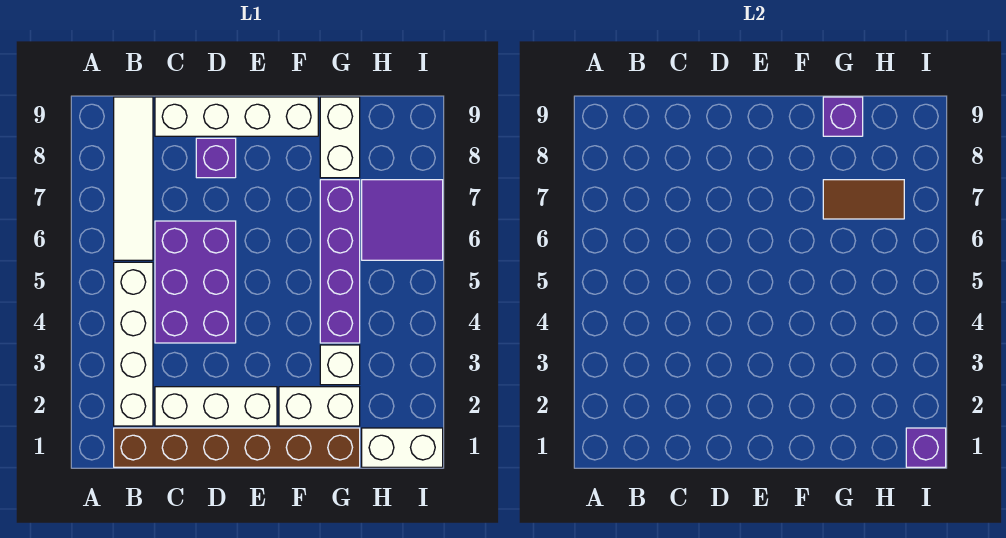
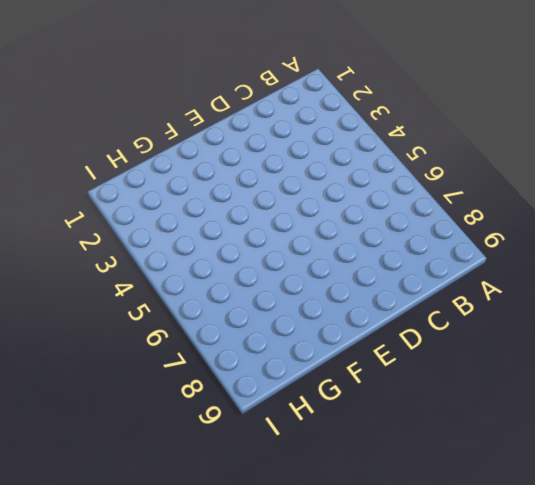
none -> brown brick B1:G1 level 1
none -> white brick B2:B5 level 1
none -> white tile B6:B9 level 1

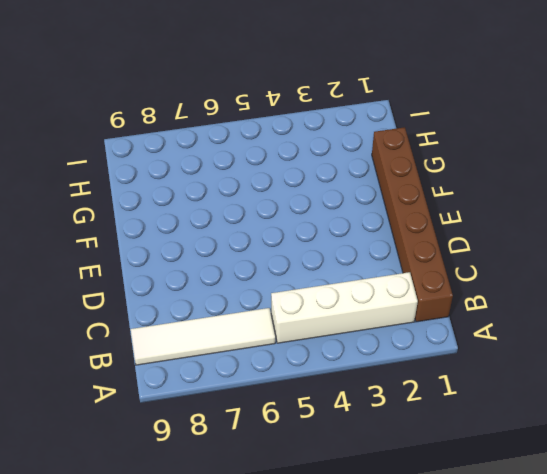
none -> white brick C2:E2 level 1
none -> purple brick C4:D6 level 1
none -> white brick C9:F9 level 1

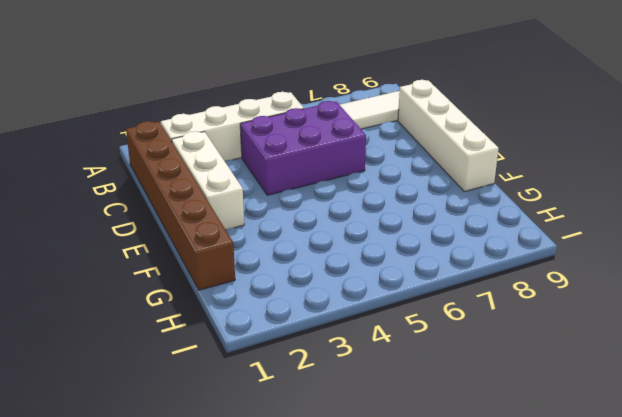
none -> purple brick D8 level 1
none -> white brick F2:G2 level 1
none -> white brick G3 level 1

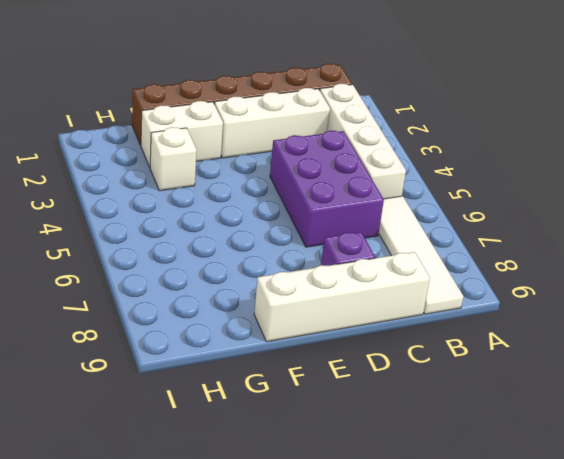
none -> purple brick G4:G7 level 1
none -> white brick G8:G9 level 1
none -> white brick H1:I1 level 1

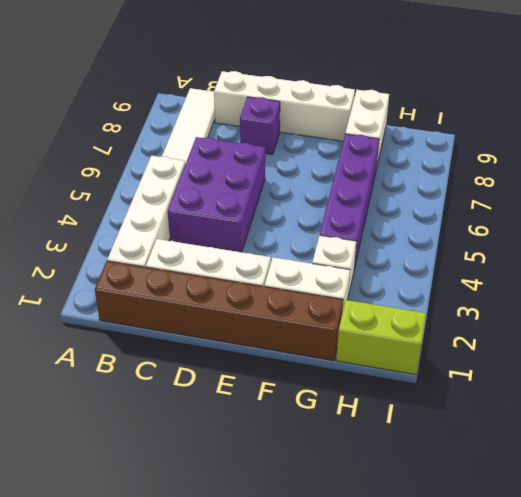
lime brick H1:I1 level 1 -> white brick H1:I1 level 1
none -> purple tile H6:I7 level 1
none -> brown tile G7:H7 level 2
none -> purple brick G9 level 2

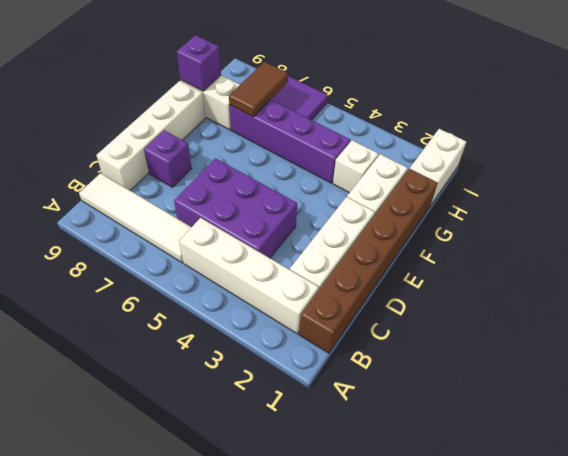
none -> purple brick I1 level 2

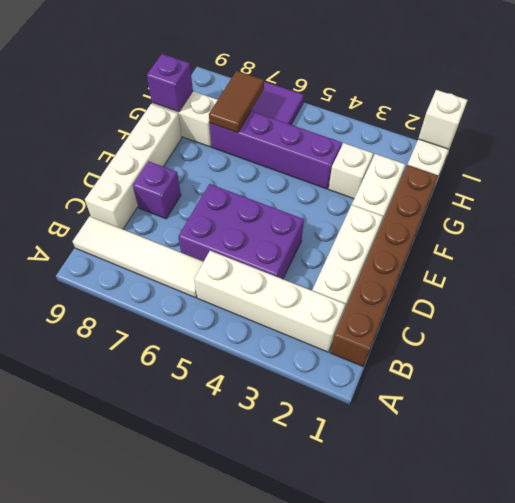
white brick I1 level 2 -> purple brick I1 level 2

